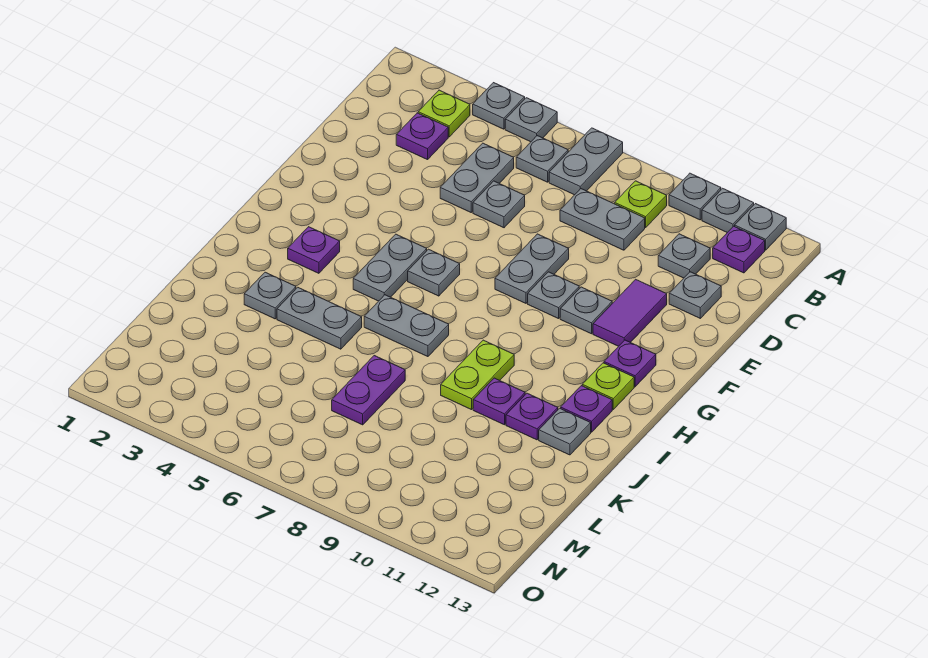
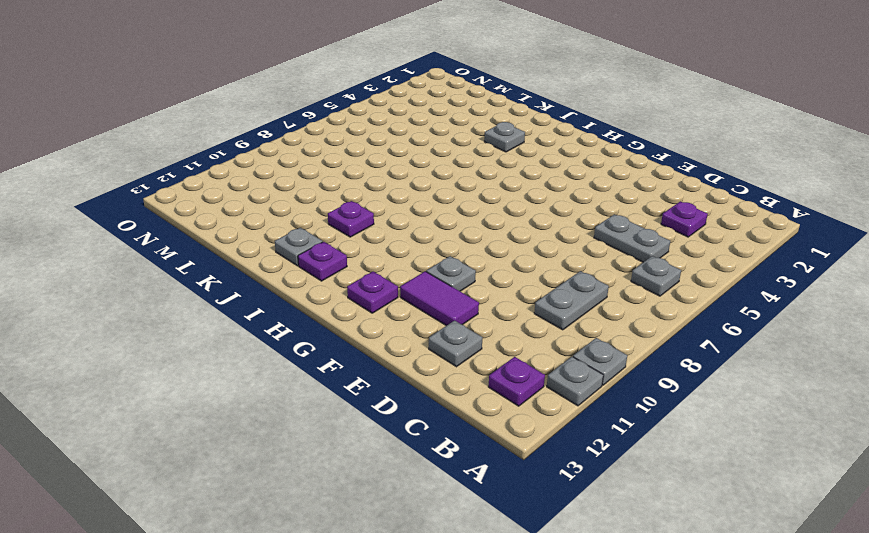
none -> grey plate A4 level 1
none -> grey plate A5 level 1
none -> grey plate A7:B7 level 1
none -> grey plate A12 level 1

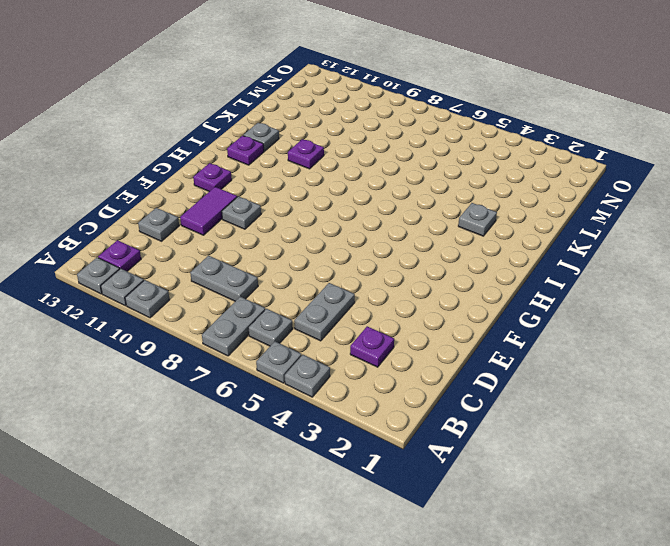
none -> lime plate B3 level 1
none -> lime plate B9 level 1
none -> grey plate C11 level 1
none -> grey plate D6 level 1

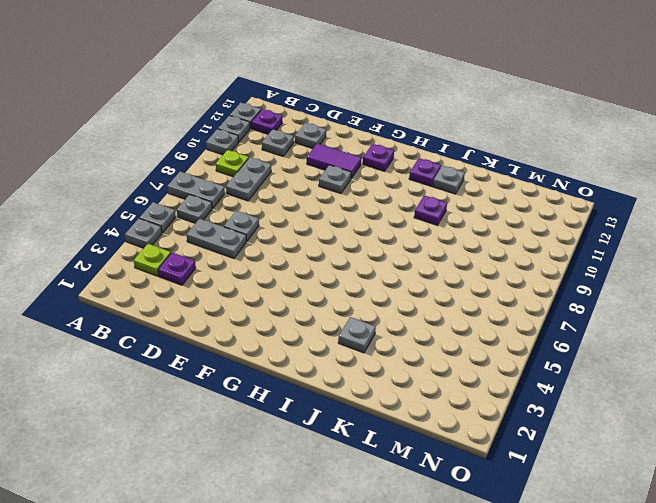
none -> grey plate E8:F8 level 1
none -> grey plate F9 level 1
none -> grey plate G5:H5 level 1
none -> grey plate G6 level 1

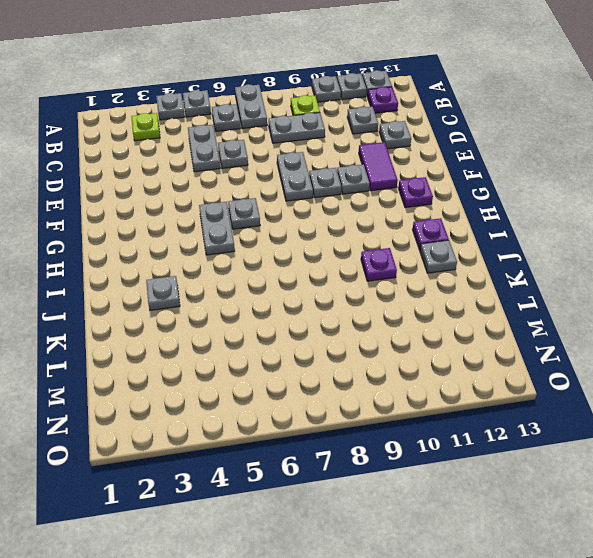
none -> purple plate C3 level 1
none -> purple plate H3 level 1
none -> lime plate H12 level 1
none -> grey plate I6:I7 level 1

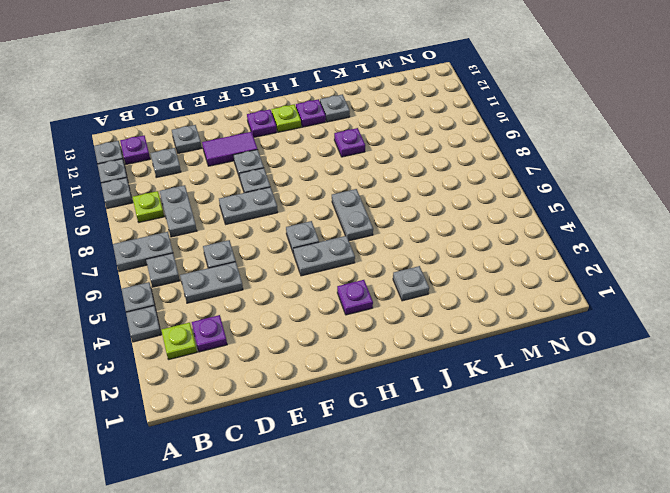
none -> lime plate I9:J9 level 1
none -> grey plate J4:J5 level 1
none -> purple plate J11 level 1
none -> purple plate K7:L7 level 1

